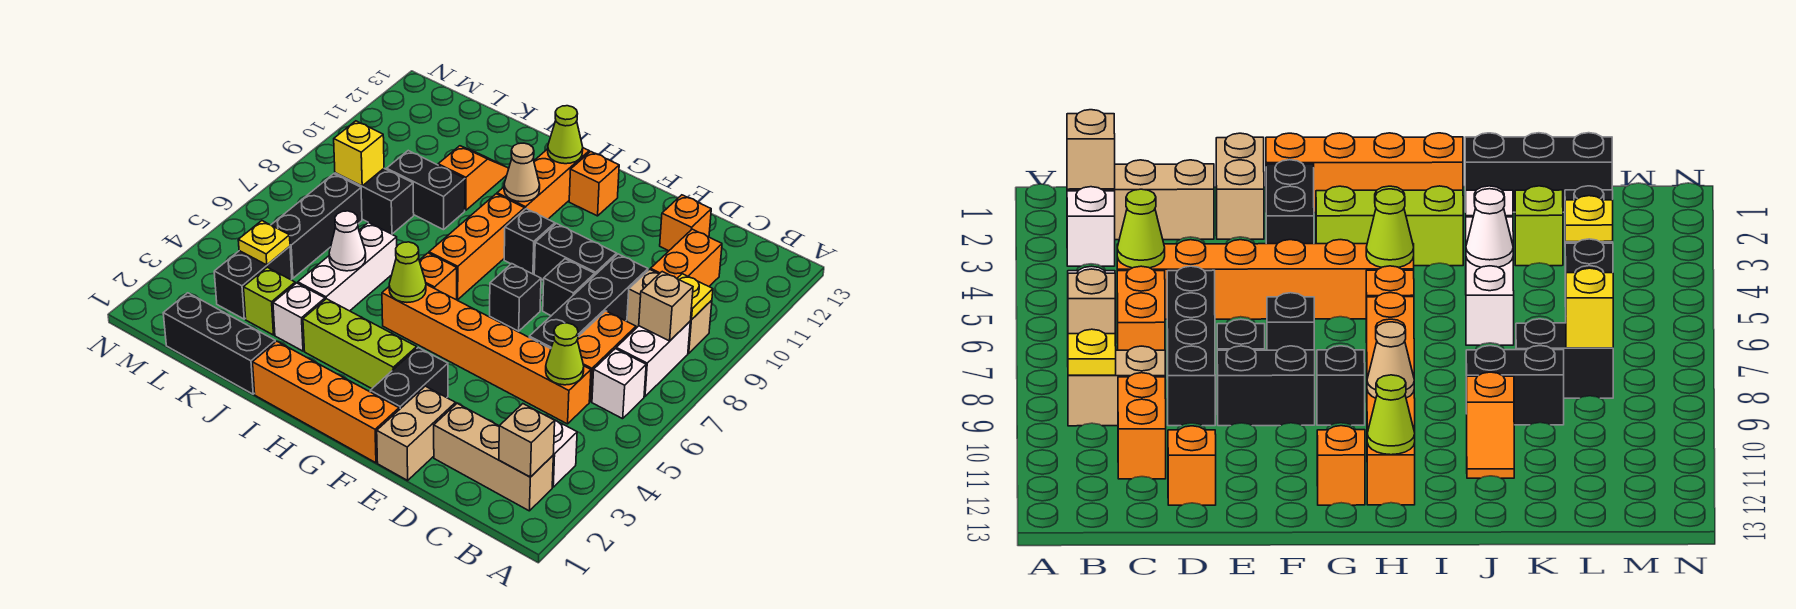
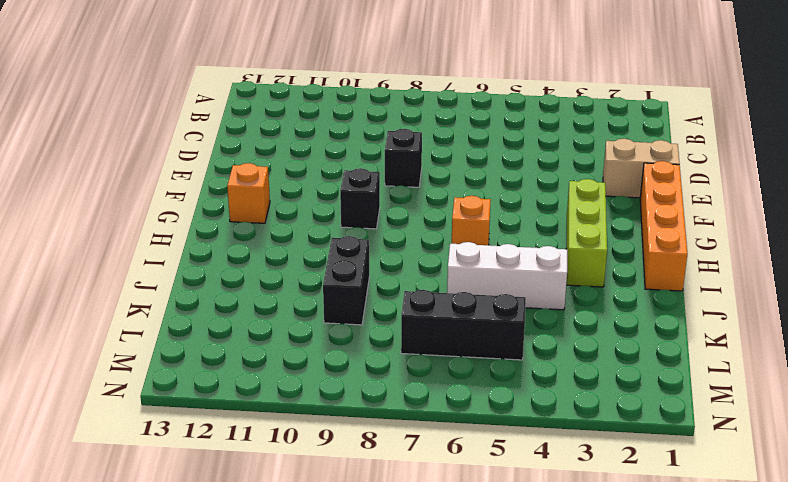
none -> tan brick B2:D2 level 1
none -> white brick B3 level 1
none -> white brick B6 level 1
none -> white brick B7:B8 level 1

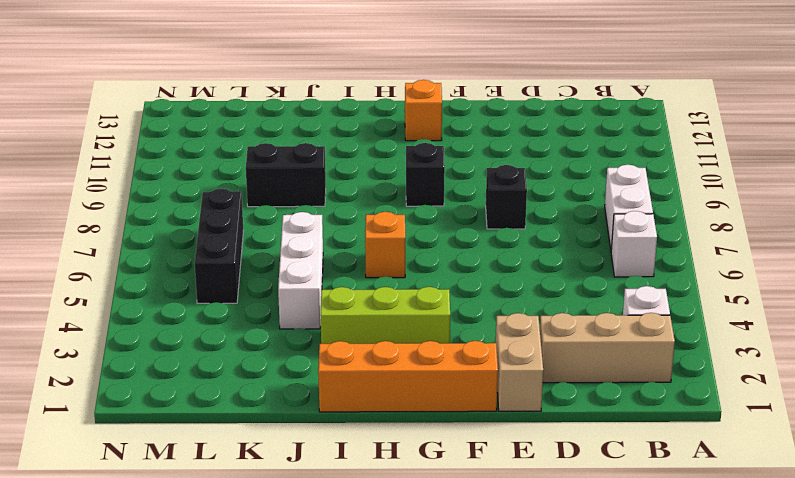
none -> tan brick B9:C9 level 1
none -> orange brick C5:H5 level 1
none -> orange brick C6:C7 level 1
none -> orange brick C10:C11 level 1

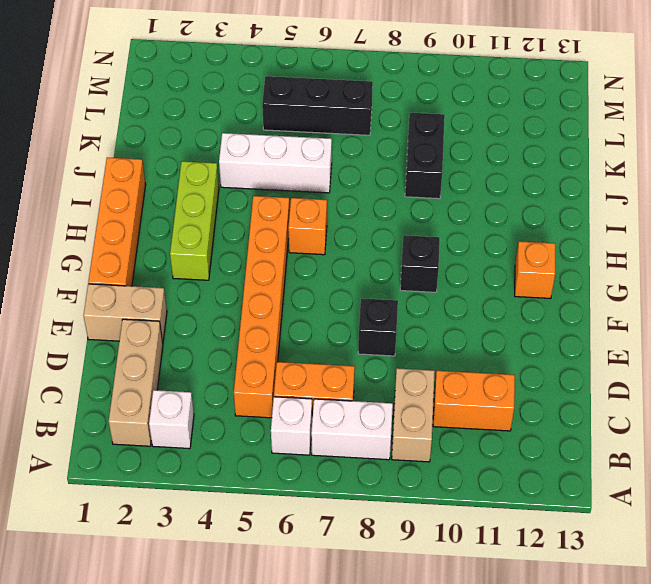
none -> black brick D6:D9 level 1
none -> orange brick D12 level 1
none -> black brick E9:F9 level 1
none -> black brick F2:F3 level 1

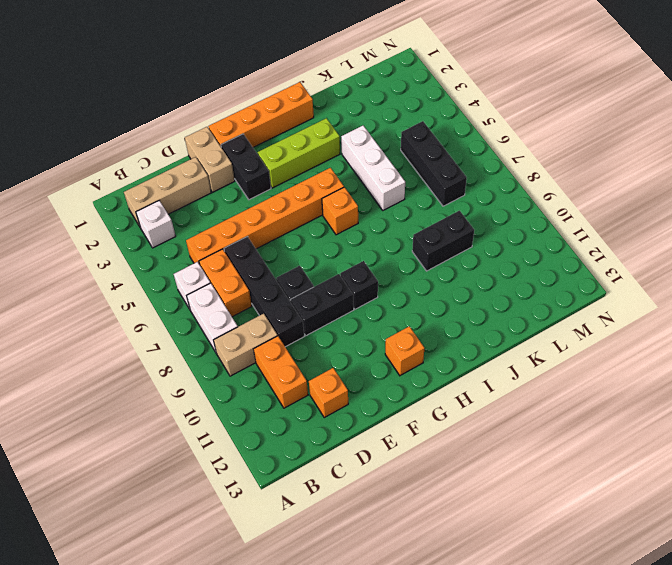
none -> black brick F7 level 1
none -> orange brick H7:H9 level 1
none -> orange brick H10:H12 level 1
none -> black brick J1:L1 level 1

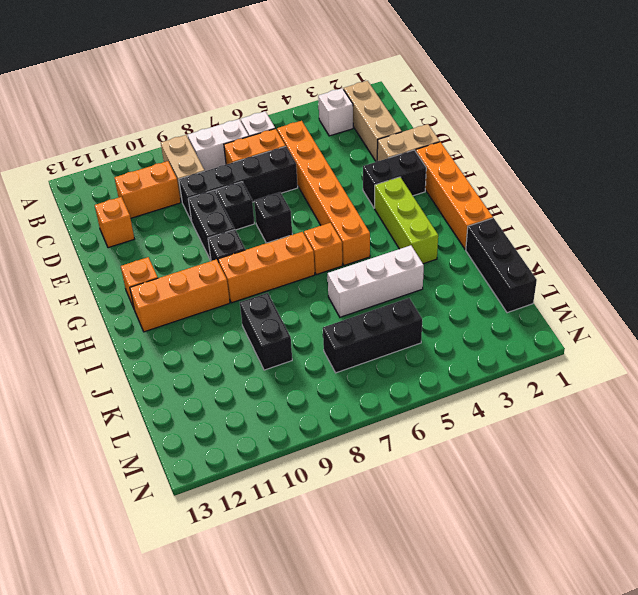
none -> white brick J3 level 1
none -> orange slope J10:J11 level 1 top 10
none -> lime brick K3 level 1
none -> black brick K8:L8 level 1

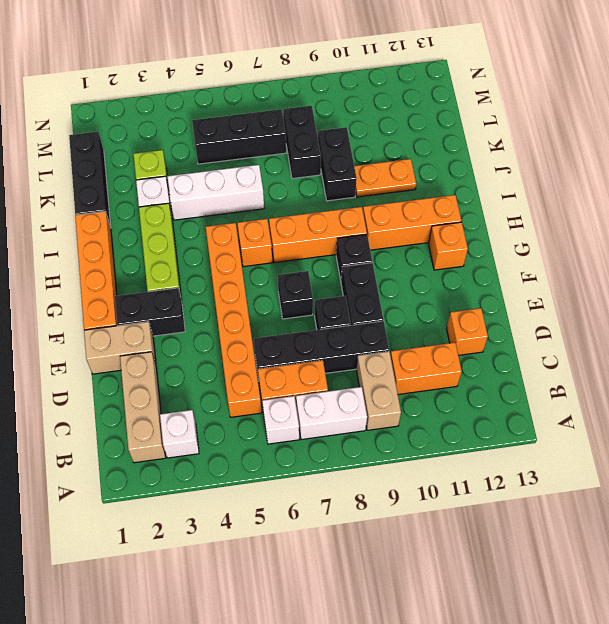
orange plate J10:J11 level 1 -> orange slope J10:J11 level 1 top 10
none -> black brick L3:L4 level 1
none -> tan brick B2 level 2
none -> tan brick B8 level 2
none -> yellow plate B9 level 2

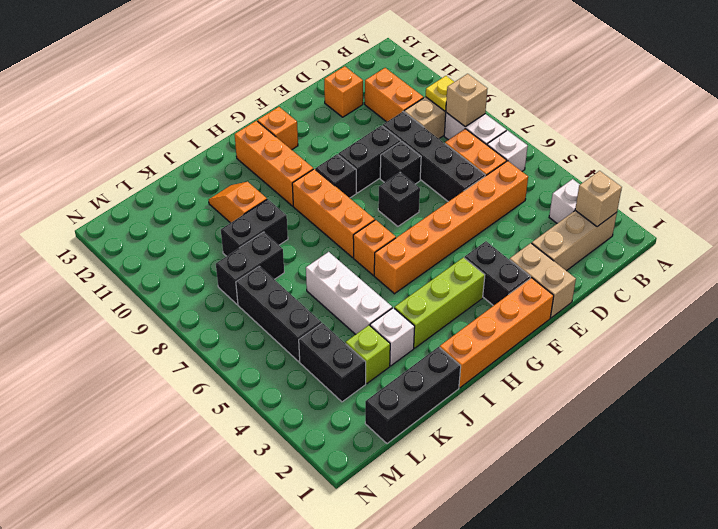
none -> lime cone C5 level 2
none -> lime cone H5 level 2
none -> tan cone H10 level 2
none -> lime cone H12 level 2

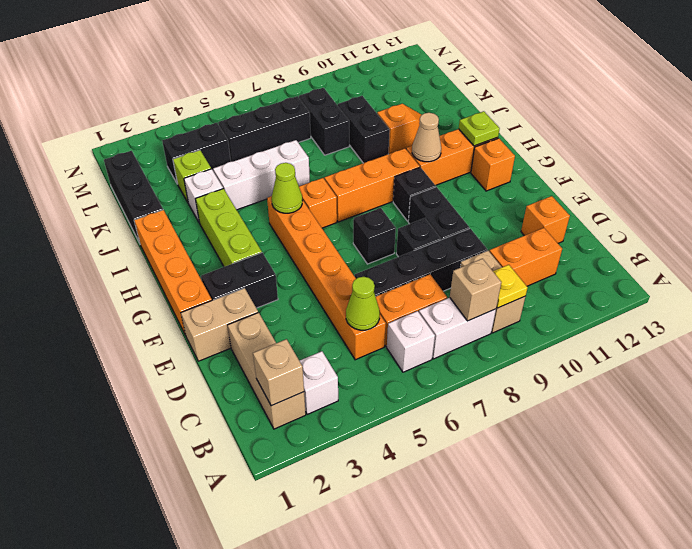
lime plate H12 level 2 -> lime cone H12 level 2
none -> white cone J5 level 2
none -> yellow plate L4 level 2
none -> yellow brick L8 level 2

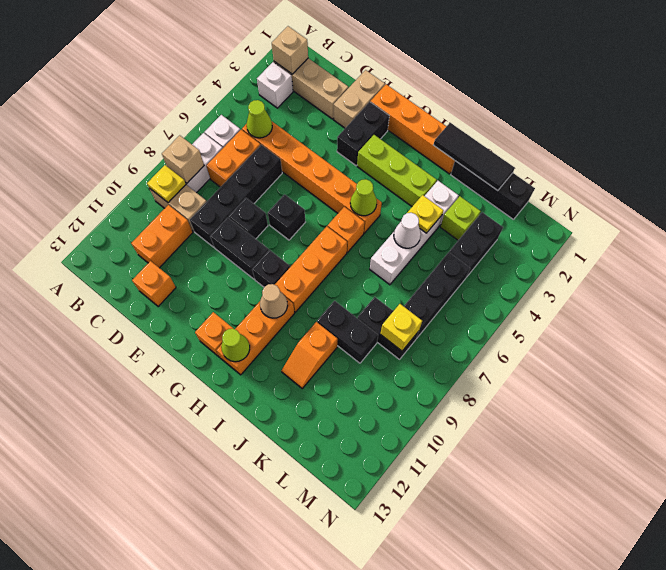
black tile I1:K1 level 2 -> none
yellow plate J4 level 2 -> yellow plate L4 level 2

